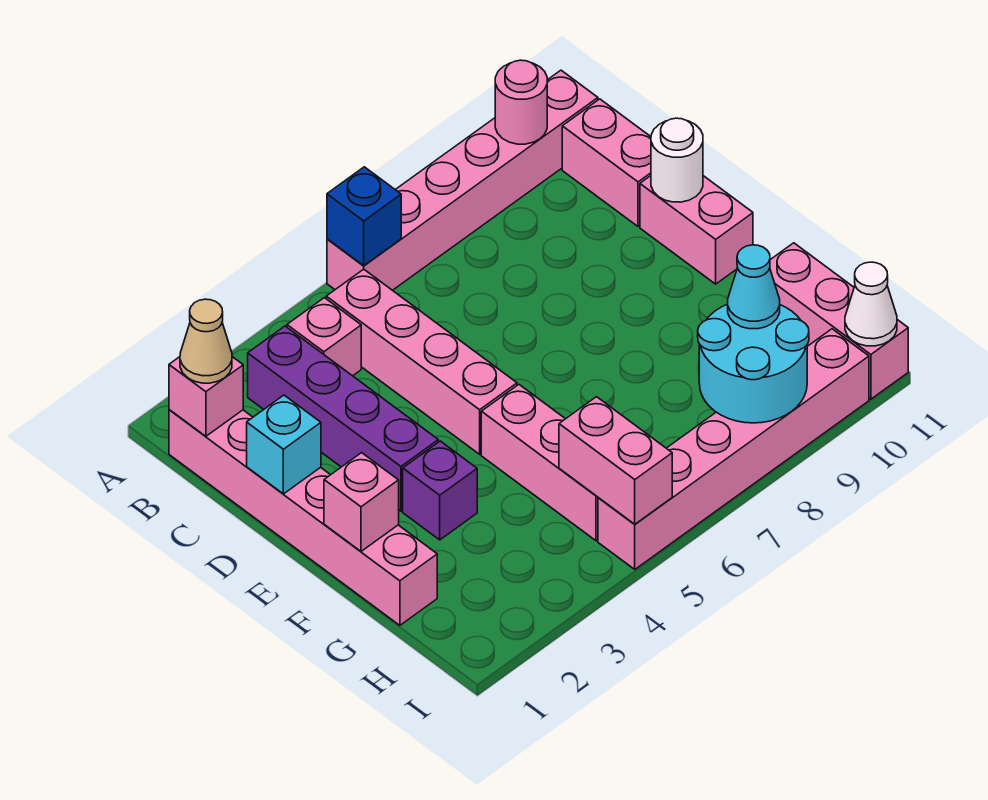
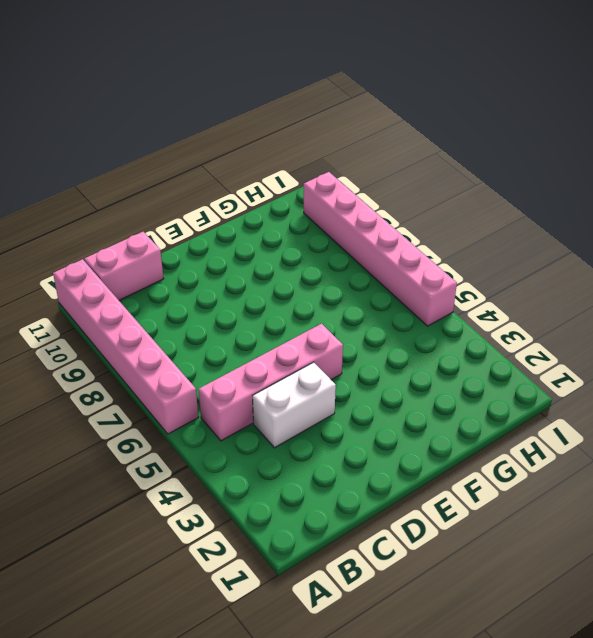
white brick C4:D4 level 1 -> none
none -> pink brick B1:G1 level 1
none -> purple brick B3:E3 level 1
none -> pink brick B4 level 1

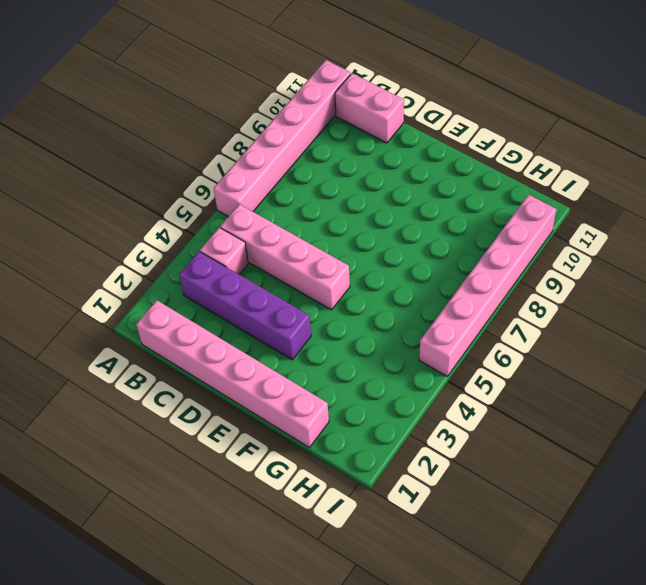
none -> pink brick D11:E11 level 1
none -> purple brick F3 level 1
none -> pink brick F5:H5 level 1

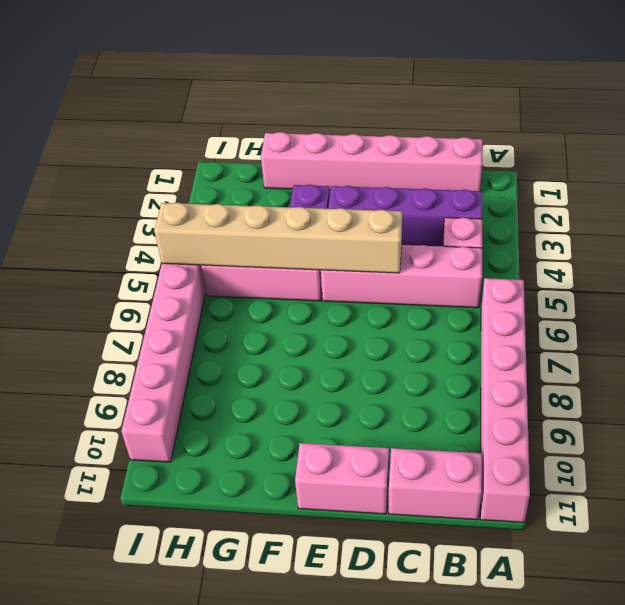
tan brick D5:I5 level 2 -> pink brick H5:I5 level 2
none -> pink brick G11:I11 level 1
none -> blue brick A6 level 2
none -> pink round brick A10 level 2

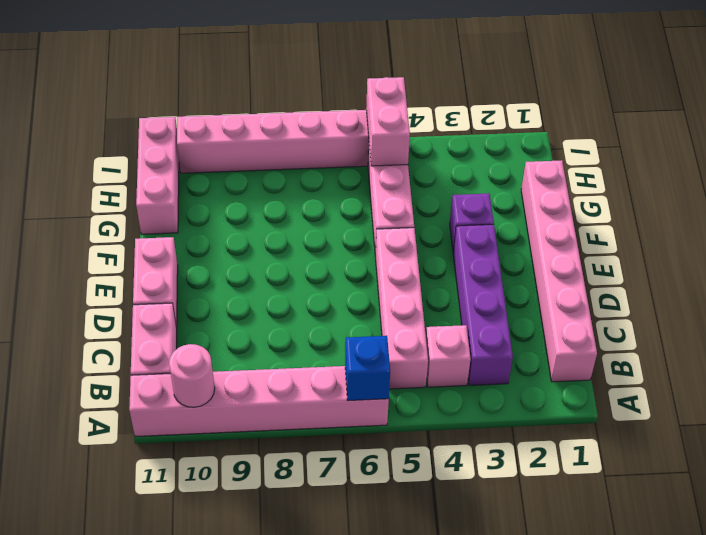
none -> pink brick B1 level 2
none -> cyan brick D1 level 2
none -> white round brick D11 level 2

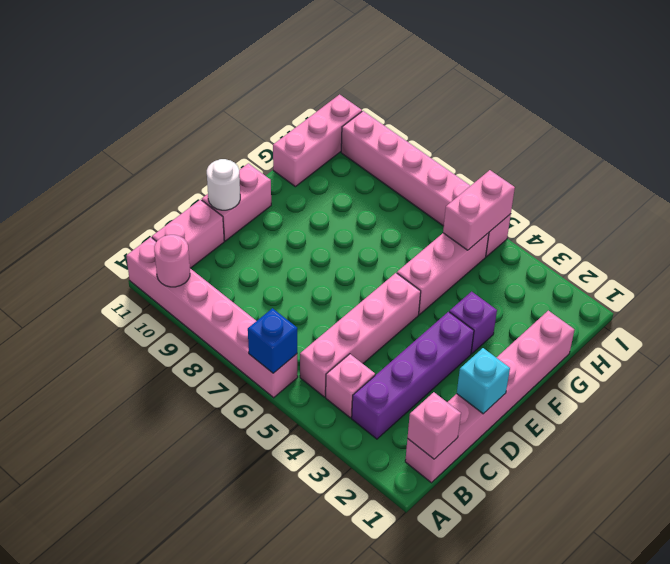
none -> pink brick F1 level 2
none -> cyan round brick H8:I9 level 2
none -> white cone I11 level 2

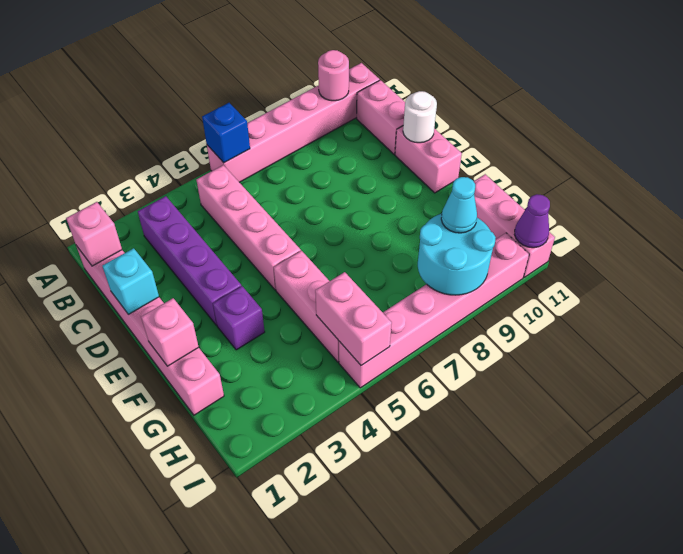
purple cone I11 level 2 -> white cone I11 level 2
none -> pink brick B4 level 1
none -> tan cone B1 level 3

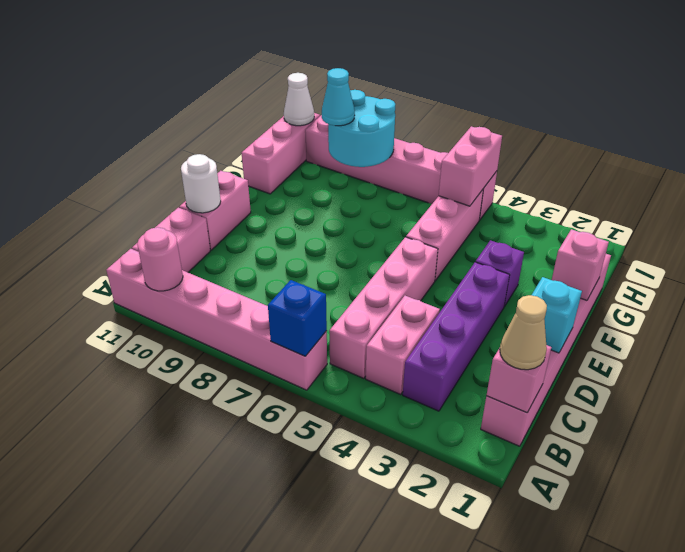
pink brick B4:C4 level 1 -> pink brick B4 level 1

